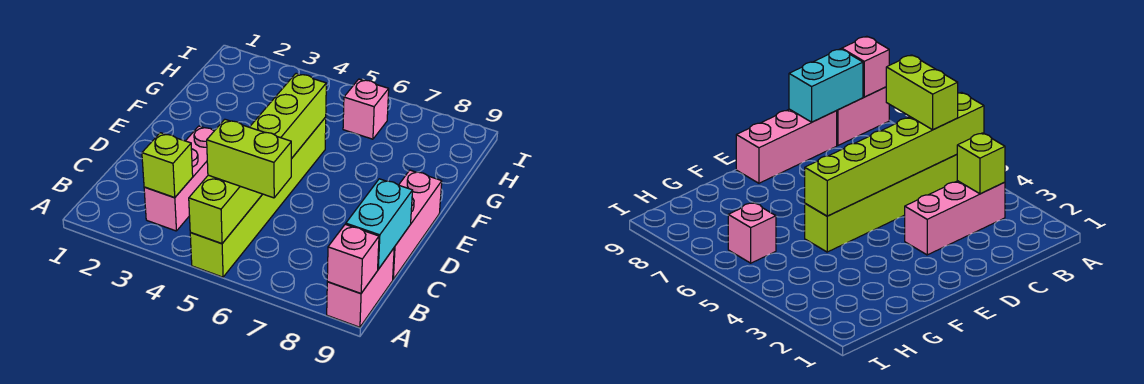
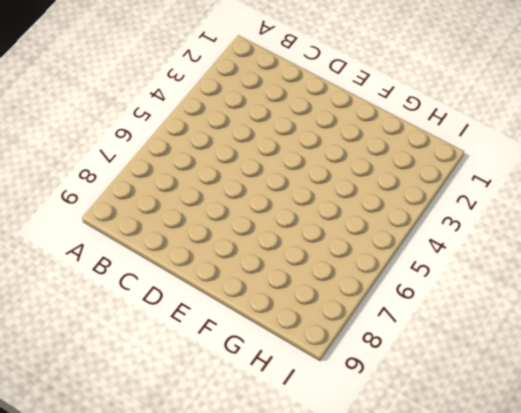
none -> lime brick A5:F5 level 1
none -> pink brick A9:B9 level 1

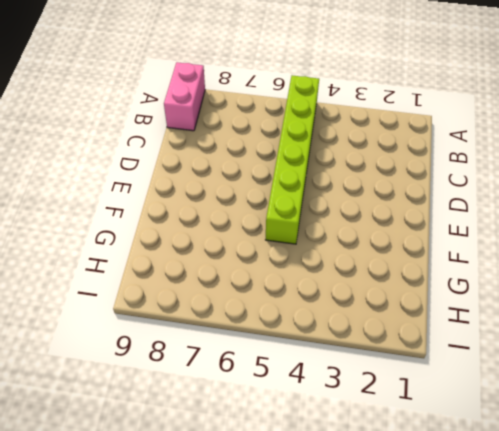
none -> pink brick B3:D3 level 1
none -> pink brick C9:E9 level 1

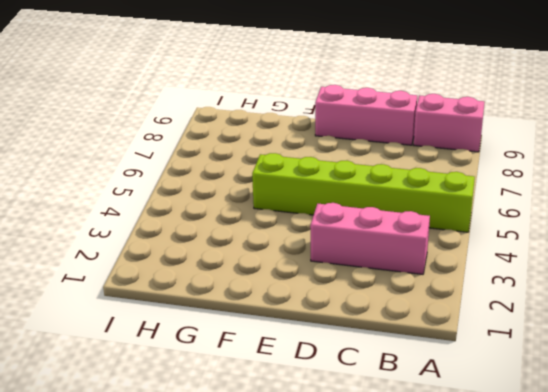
none -> pink brick H6 level 1
none -> lime brick A5:F5 level 2

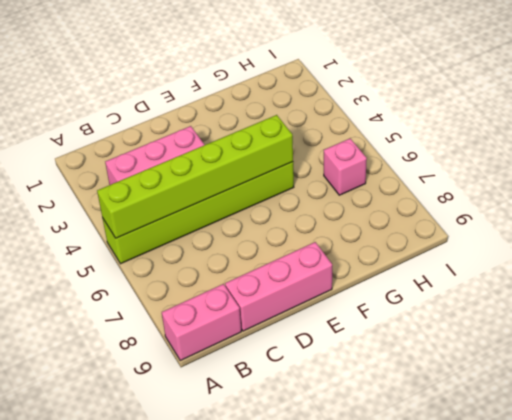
none -> pink brick A9 level 2
none -> lime brick B3 level 2

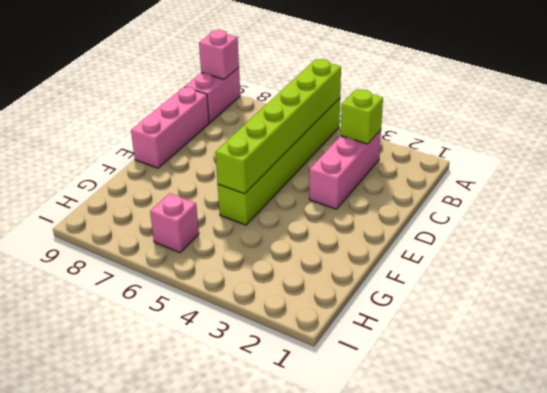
none -> cyan brick B9:C9 level 2
none -> lime brick B5:B6 level 3

